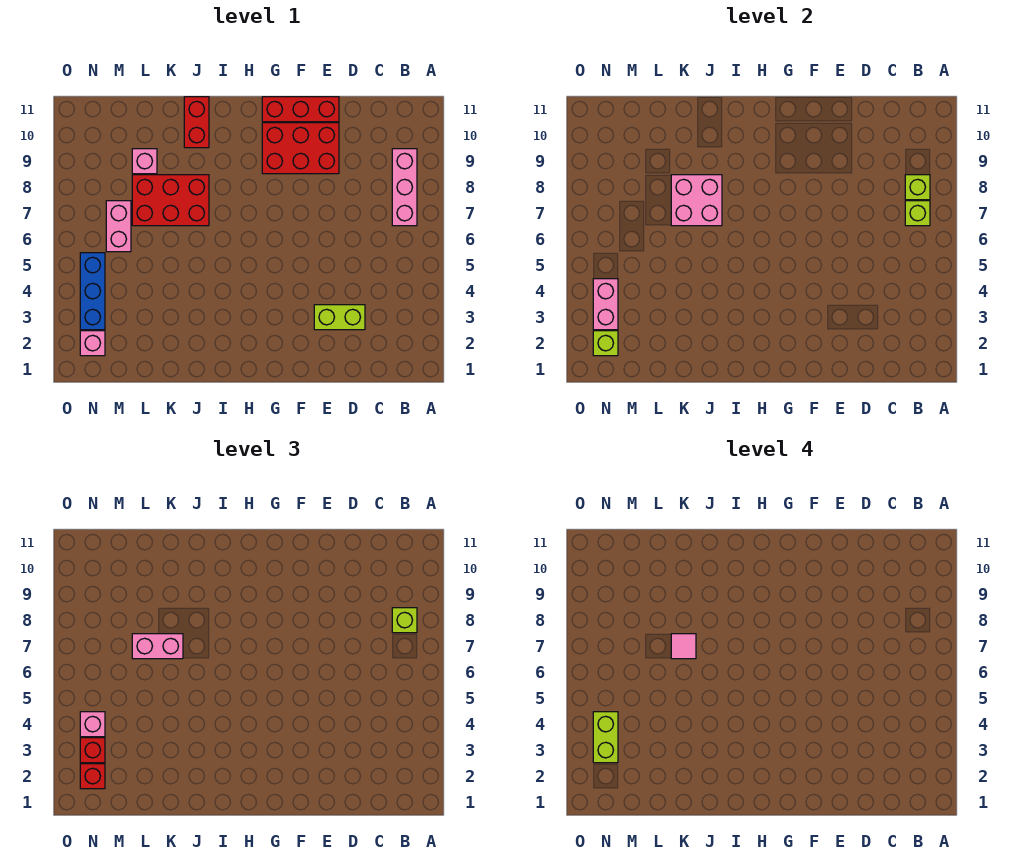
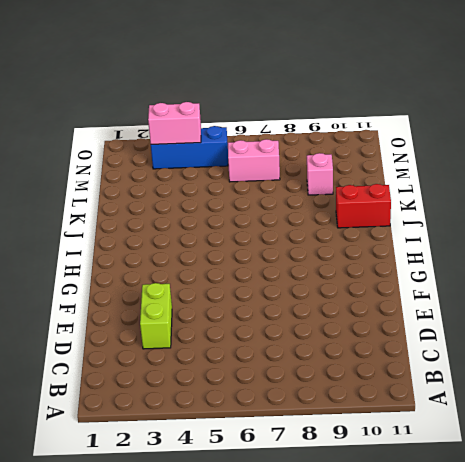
none -> pink brick B7:B9 level 1
none -> red brick E9:G10 level 1
none -> red brick E11:G11 level 1

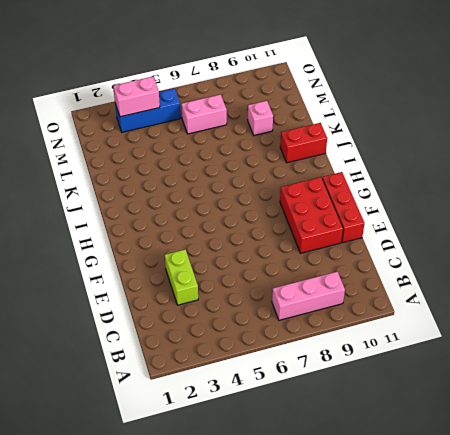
none -> red brick J7:L8 level 1
none -> pink brick N2 level 1
none -> lime brick B7 level 2

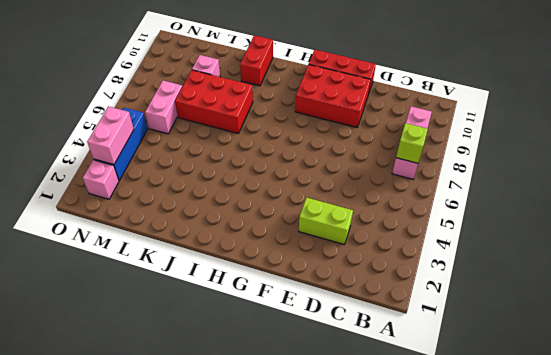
none -> lime brick B8 level 2
none -> pink brick J7:K8 level 2
none -> lime brick N2 level 2

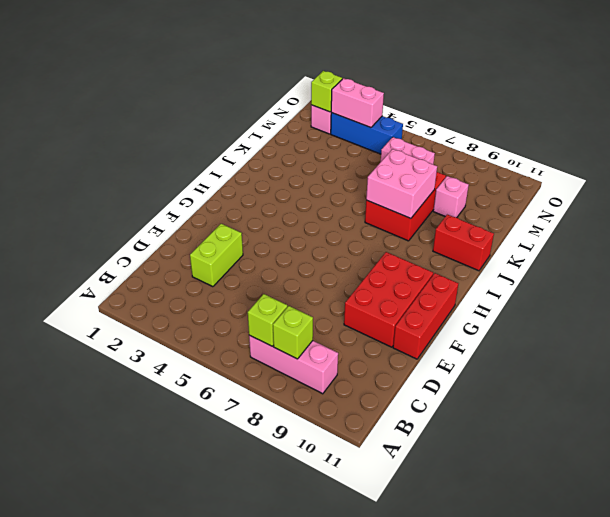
none -> lime brick B8 level 3
none -> pink brick K7:L7 level 3
none -> red brick N2 level 3

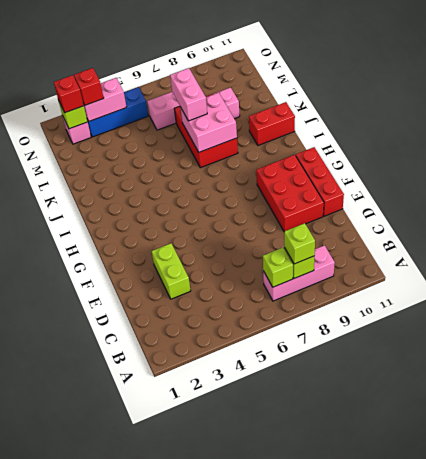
none -> pink brick N4 level 3
none -> pink tile K7 level 4
none -> lime brick N3:N4 level 4

